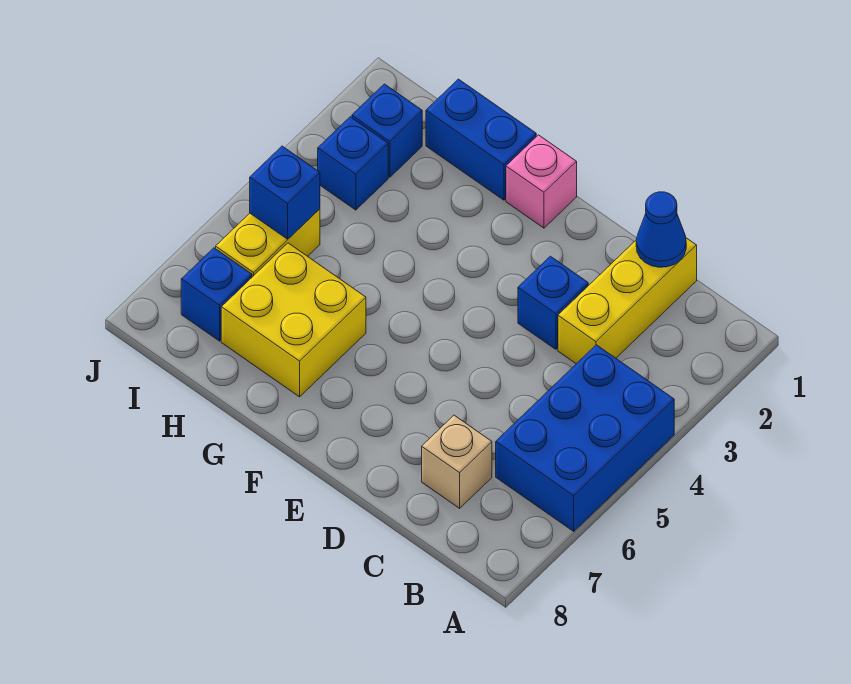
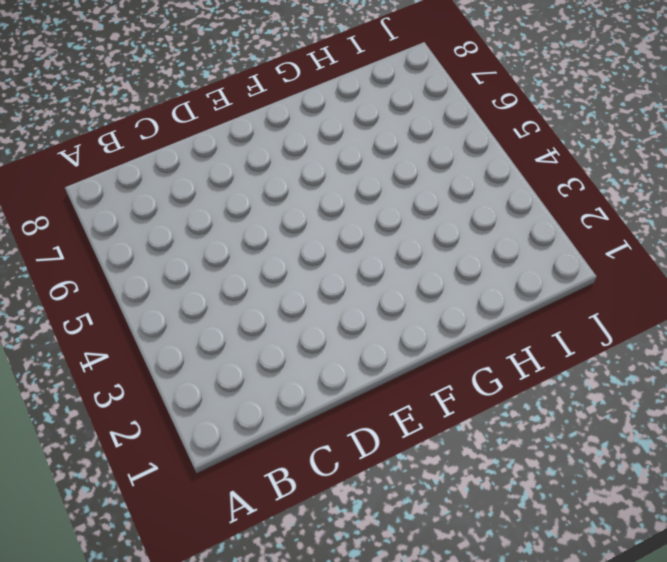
none -> blue brick A4:B6 level 1
none -> yellow brick C1:C3 level 1
none -> tan brick C7 level 1

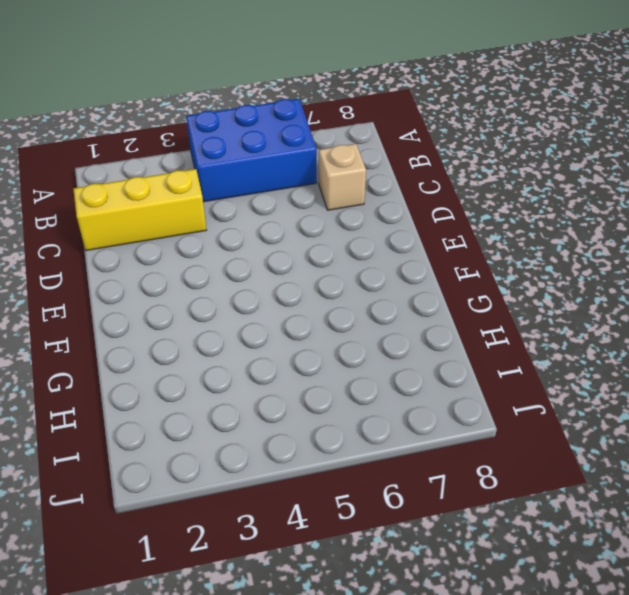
none -> blue brick D3 level 1
none -> pink brick F1 level 1
none -> blue brick G1:H1 level 1

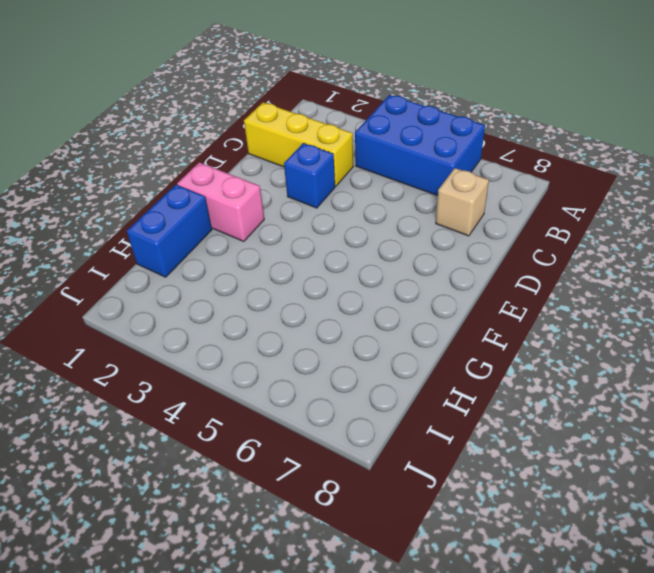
pink brick F1:F2 level 1 -> pink brick F1 level 1
none -> yellow brick G6:H7 level 1
none -> blue brick I2 level 1
none -> blue brick I3 level 1

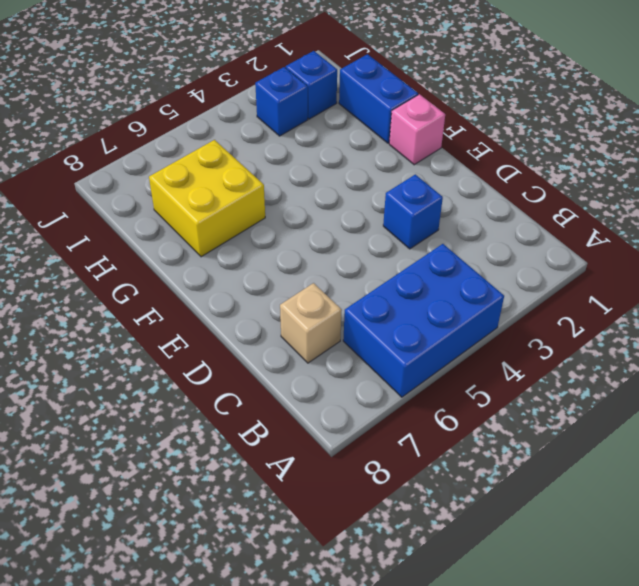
none -> yellow brick C1:C3 level 1
none -> yellow brick I5:I6 level 1
none -> blue brick I7 level 1

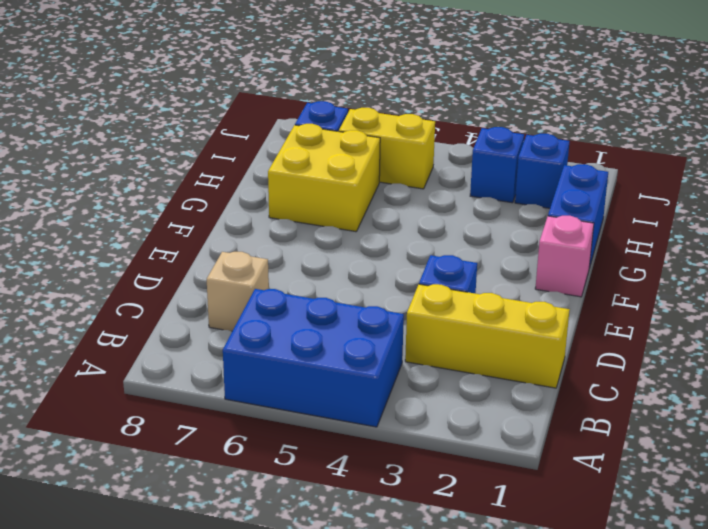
none -> blue cone C1 level 2
none -> blue brick I5 level 2

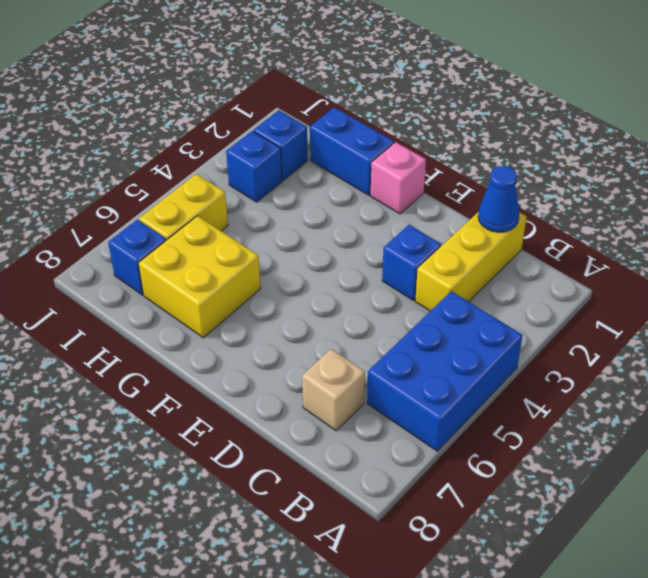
none -> blue brick I5 level 2

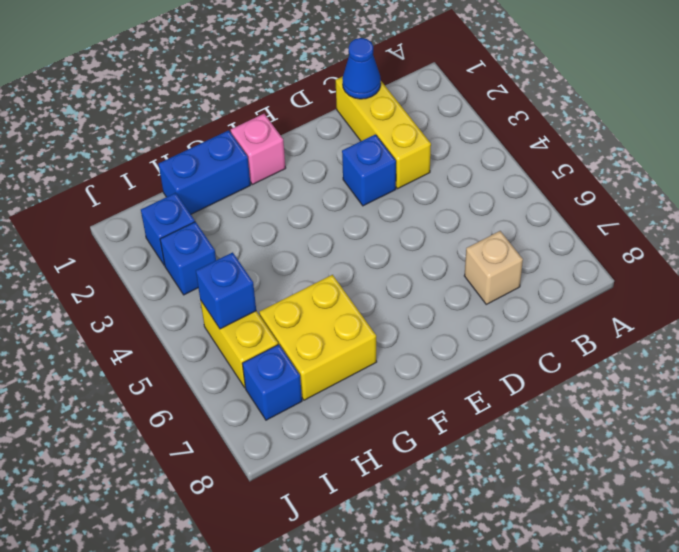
none -> blue brick A4:B6 level 1

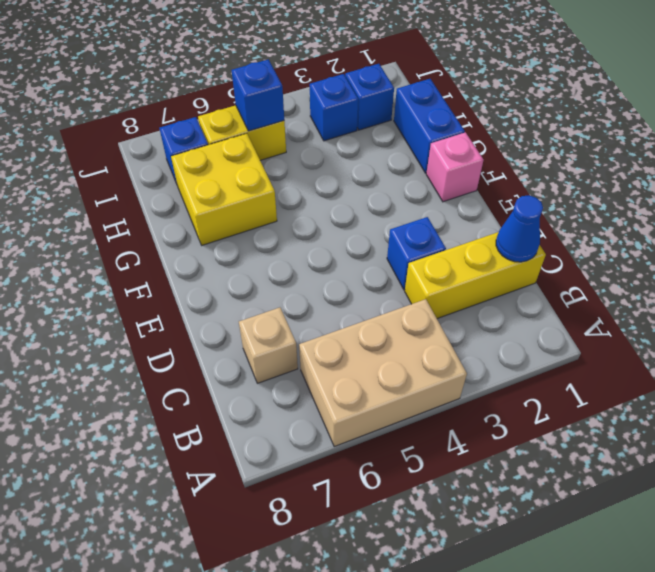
tan brick A4:B6 level 1 -> blue brick A4:B6 level 1

